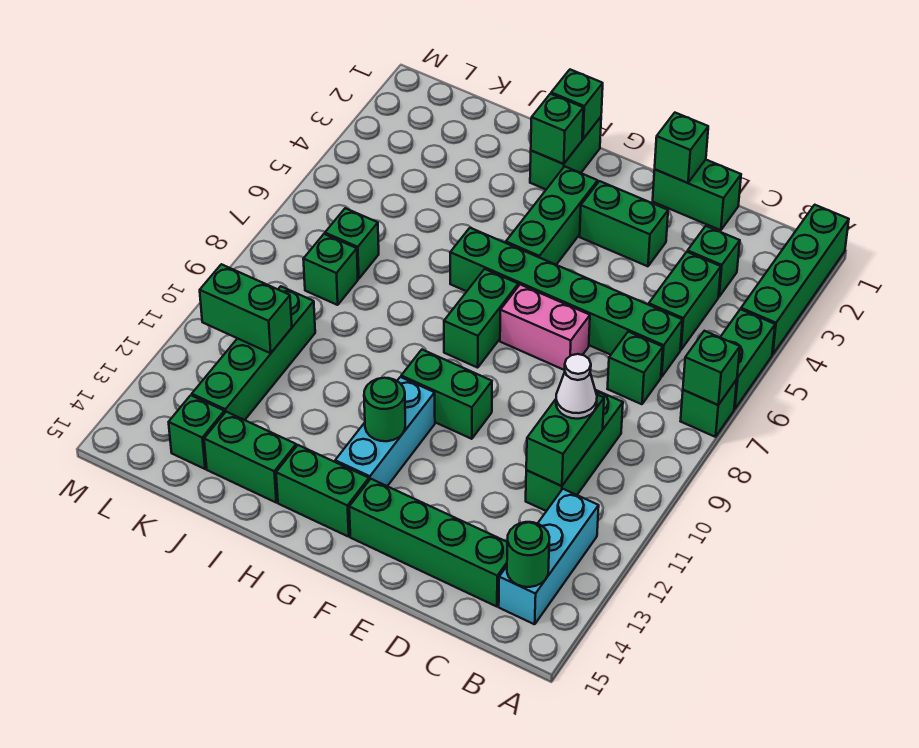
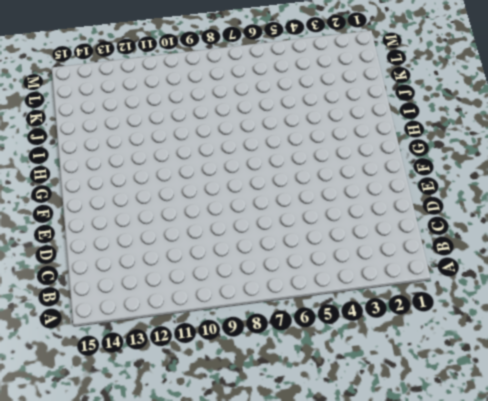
none -> green brick A1:A4 level 1
none -> green brick A5:A6 level 1
none -> green brick A7 level 1
none -> cyan brick B12:B14 level 1

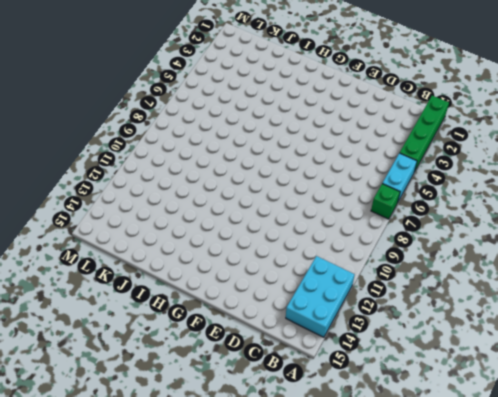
cyan brick A5:A6 level 1 -> green brick A5:A6 level 1
cyan brick A12:B14 level 1 -> cyan brick B12:B14 level 1
none -> green brick C3 level 1
none -> green brick C4:C5 level 1
none -> green brick C6:H6 level 1
none -> green brick C7 level 1

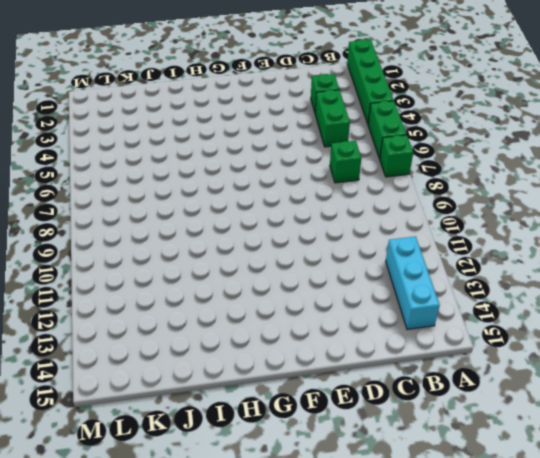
none -> green brick C6:H6 level 1
none -> green brick C9:C11 level 1
none -> green brick C14:F14 level 1
none -> green brick D1:E1 level 1

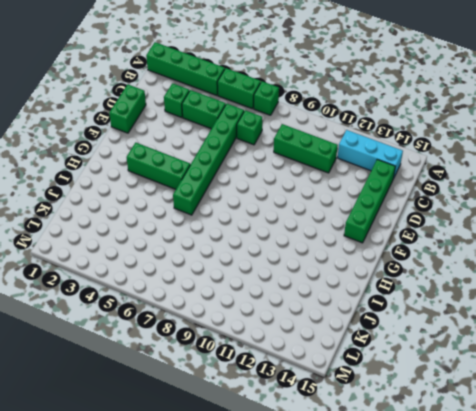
none -> green brick E3:F3 level 1
none -> pink brick E7:F7 level 1
none -> green brick F10:G10 level 1
none -> green brick G7:G8 level 1

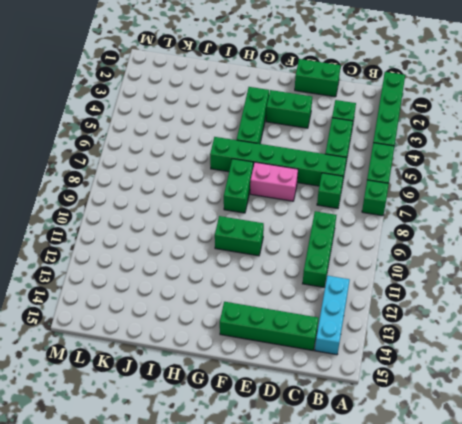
none -> cyan brick G11:G13 level 1
none -> green brick G14:H14 level 1
none -> green brick H1:H2 level 1
none -> green brick I14:J14 level 1

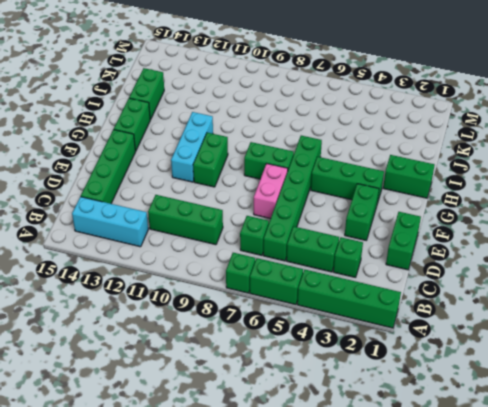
cyan brick F11:H11 level 1 -> cyan brick G11:G13 level 1
none -> green brick K7 level 1
none -> green brick K8 level 1
none -> green brick K10:K13 level 1
none -> green brick K14 level 1

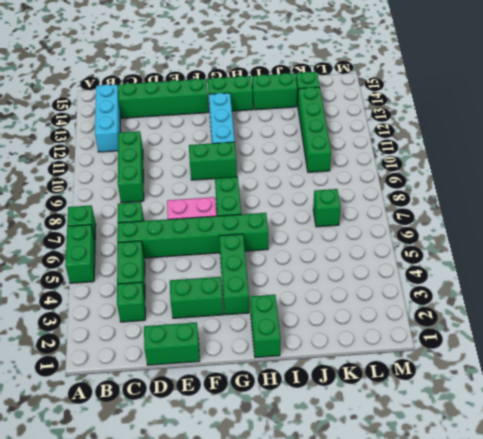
none -> green brick A1:A4 level 1
none -> green brick K8 level 1
none -> green brick A7 level 2
none -> green round brick B14 level 2

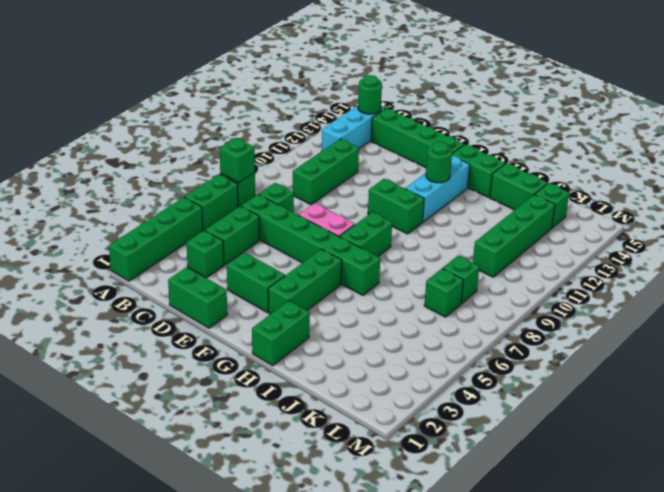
none -> green brick C10:C11 level 2
none -> green brick E1 level 2
none -> green brick H1 level 2
none -> green brick H2 level 2

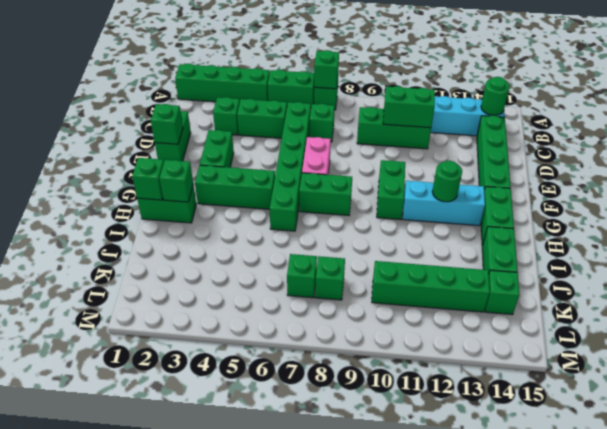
none -> green brick K11:L11 level 2
none -> white cone C10 level 3

